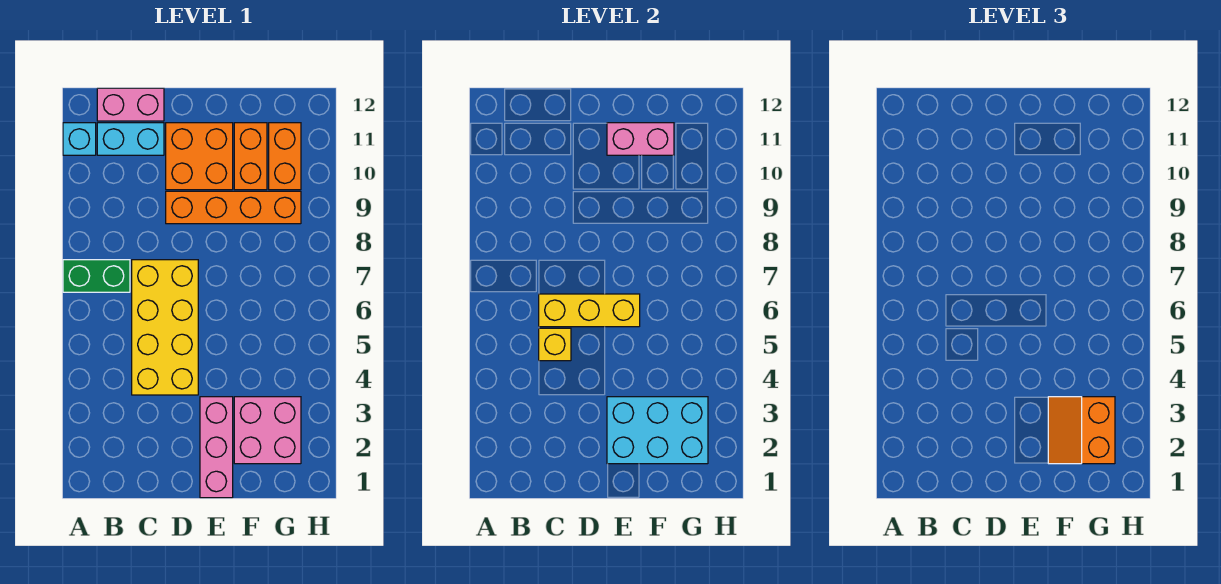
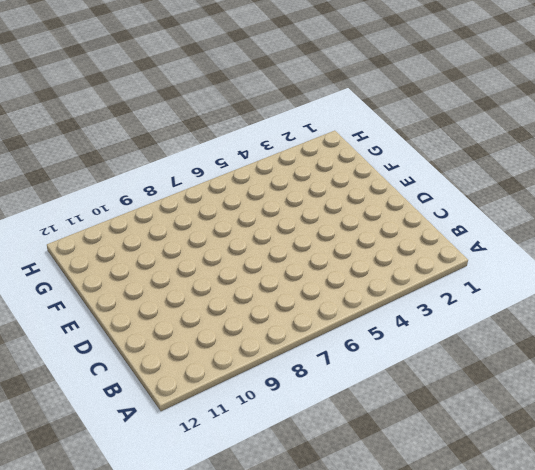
none -> green brick A7:B7 level 1
none -> cyan brick A11 level 1
none -> cyan brick B11:C11 level 1

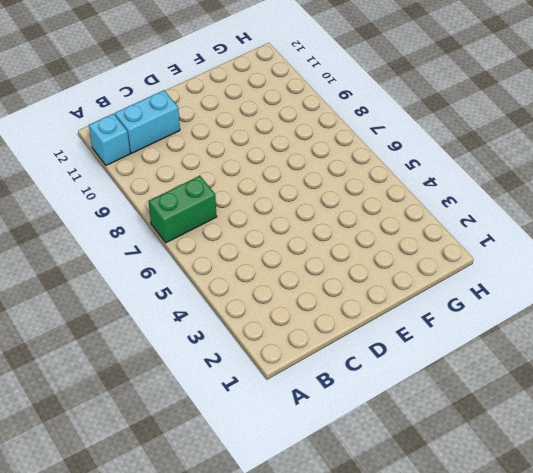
none -> pink brick B12:C12 level 1
none -> yellow brick C4:D7 level 1
none -> orange brick D9:G9 level 1

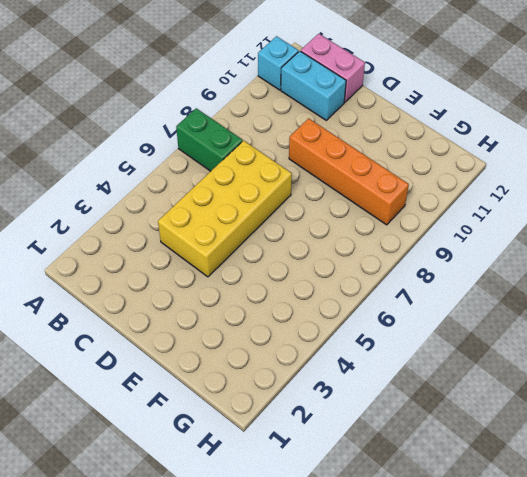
none -> orange brick D10:E11 level 1
none -> pink brick E1:E3 level 1
none -> pink brick F2:G3 level 1

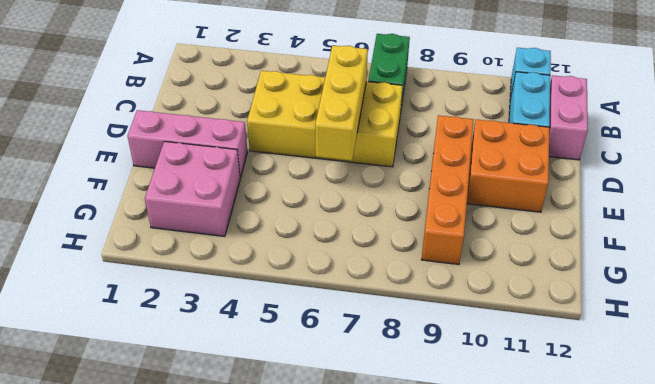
none -> orange brick F10:F11 level 1
none -> orange brick G10:G11 level 1
none -> yellow brick C5 level 2

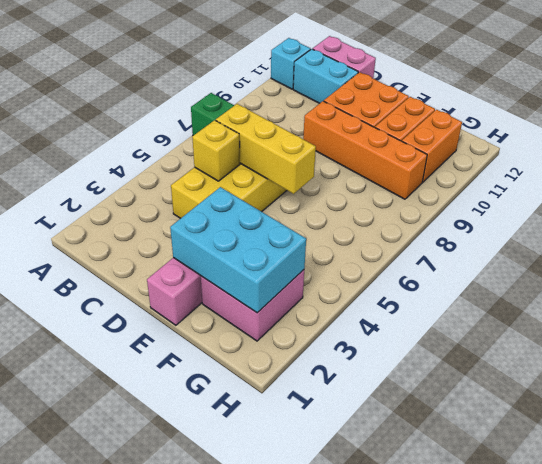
none -> pink brick E11:F11 level 2
none -> orange slope F2:G3 level 3 top G

